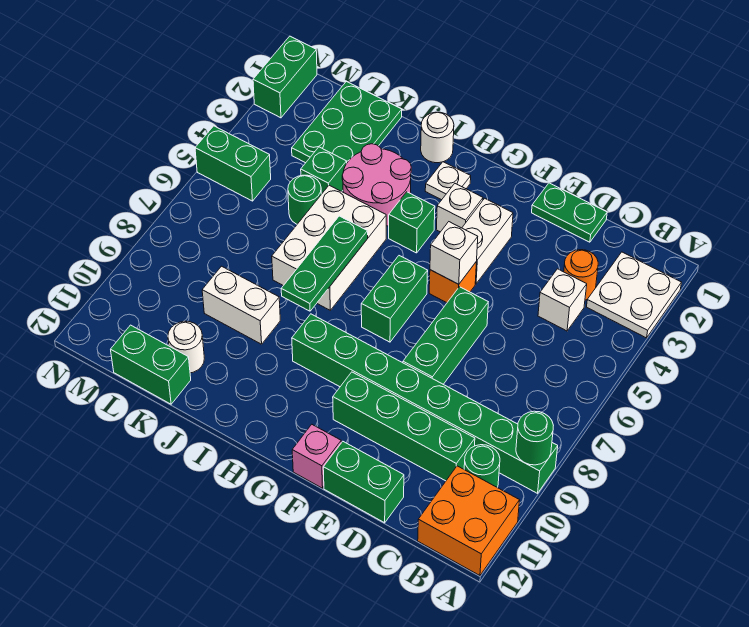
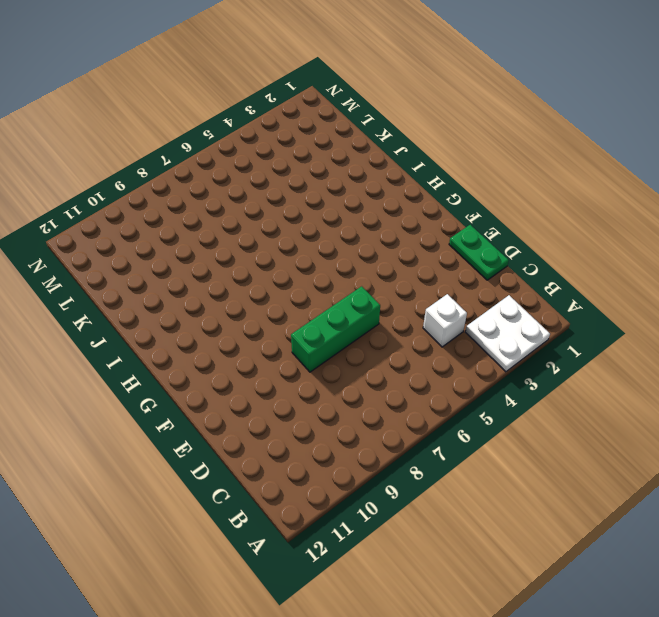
none -> green brick A9:H9 level 1
none -> orange brick A11:B12 level 1
none -> green round brick B10 level 1
none -> orange round brick C3 level 1

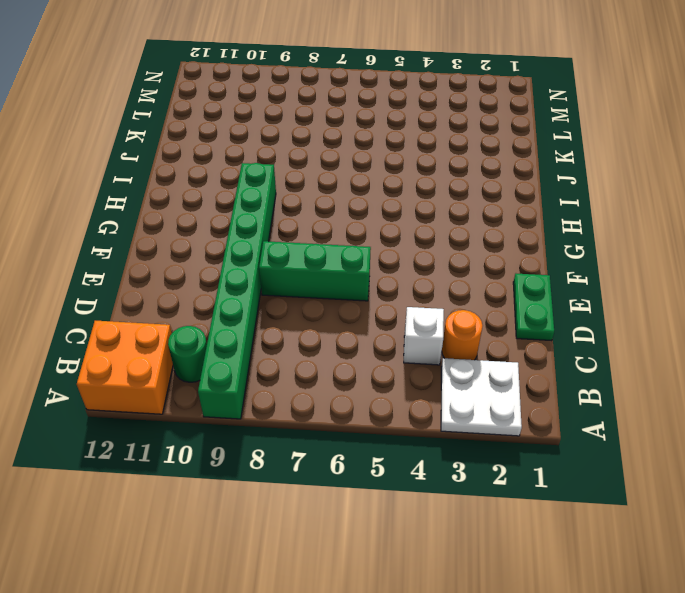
none -> green brick C10:F10 level 1
none -> green brick D12:E12 level 1
none -> white brick F3:F4 level 1
none -> orange brick F5 level 1

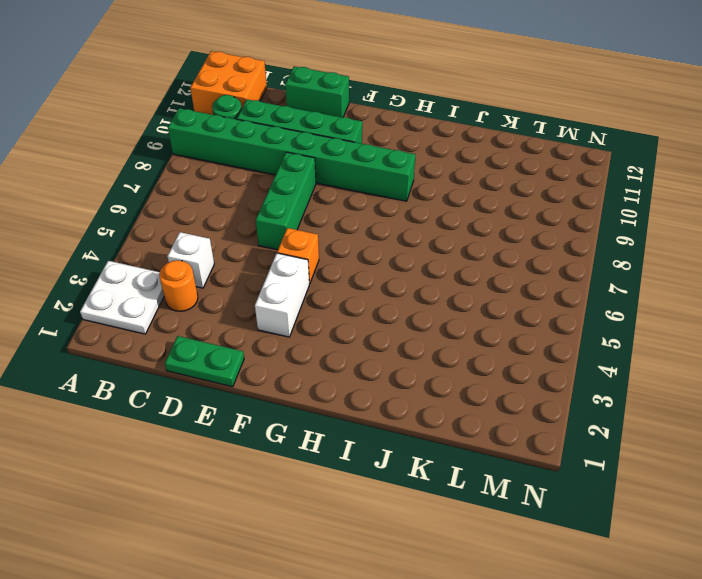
none -> pink brick F12 level 1
none -> white brick G3 level 1
none -> green brick G6:G7 level 1
none -> white plate H2 level 1

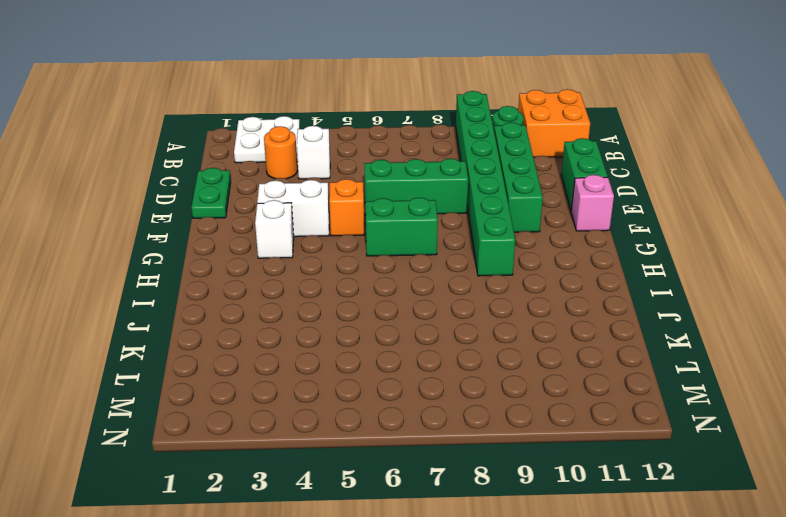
none -> white plate H2 level 1
none -> green brick H4 level 1
none -> white round brick I1 level 1
none -> pink round brick I3:J4 level 1

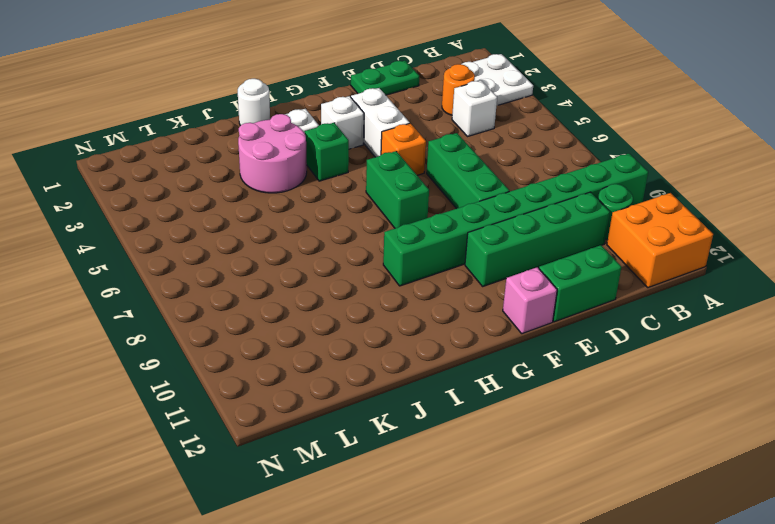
none -> white brick I5:J7 level 1
none -> white brick J9:K9 level 1
none -> green plate K1:L3 level 1
none -> green brick K4 level 1

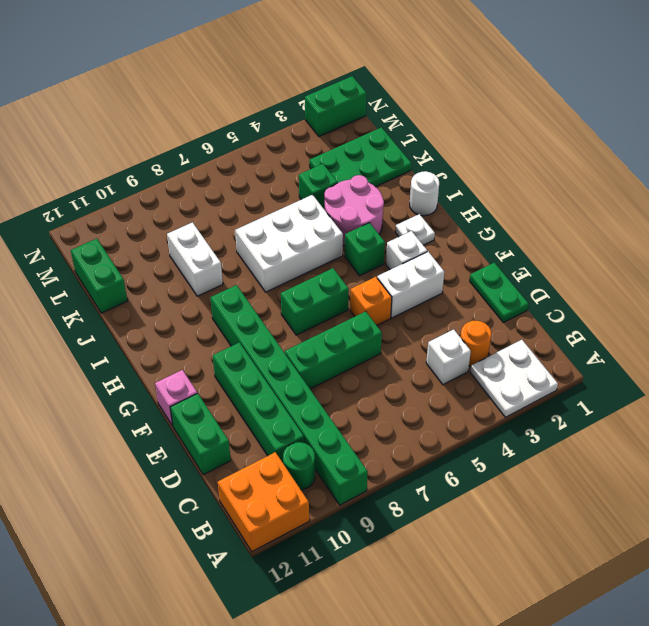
none -> green round brick K5 level 1
none -> white round brick K11 level 1
none -> green brick M5:N5 level 1
none -> green round brick A9 level 2

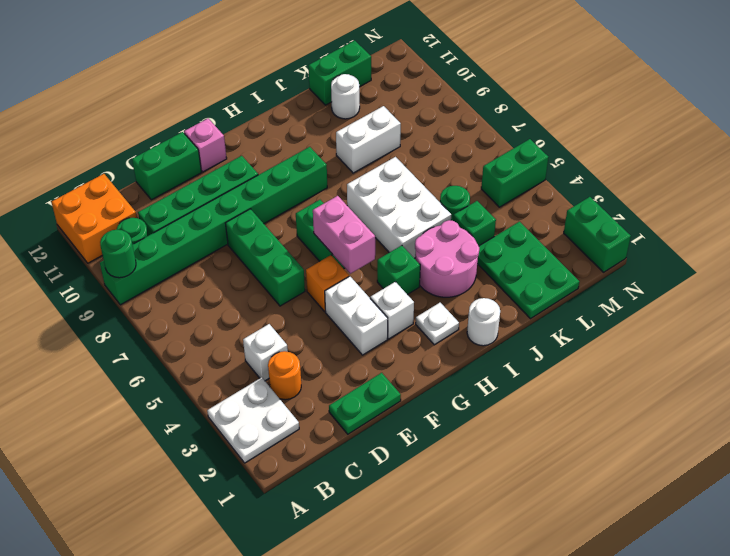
pink brick G5:G6 level 2 -> none
none -> white brick F5 level 2
none -> green plate I6:I8 level 2

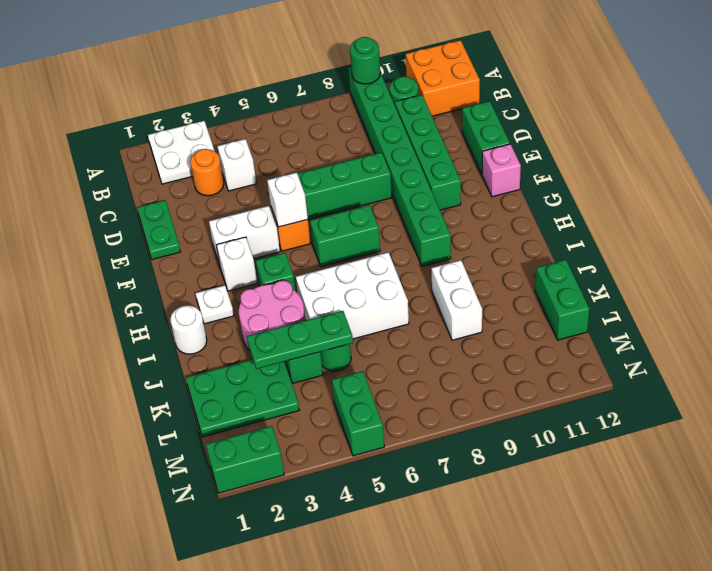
green plate K3:K5 level 2 -> green plate I6:I8 level 2
none -> white round brick K11 level 1

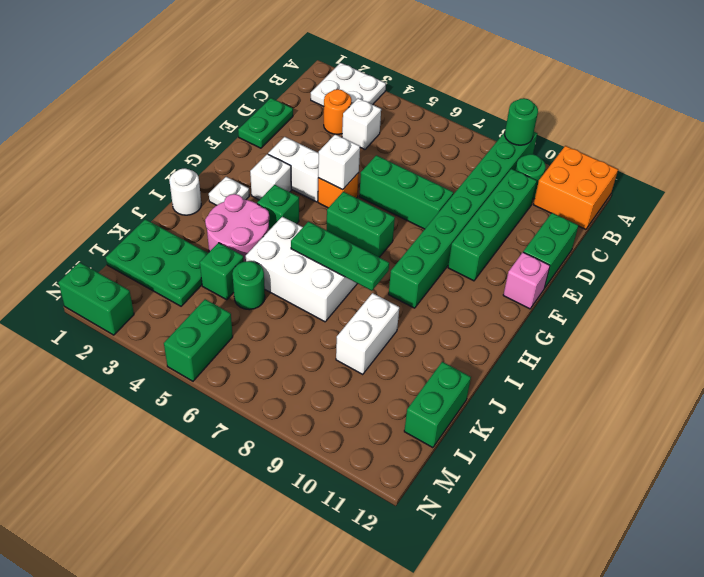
none -> white round brick K11 level 1

